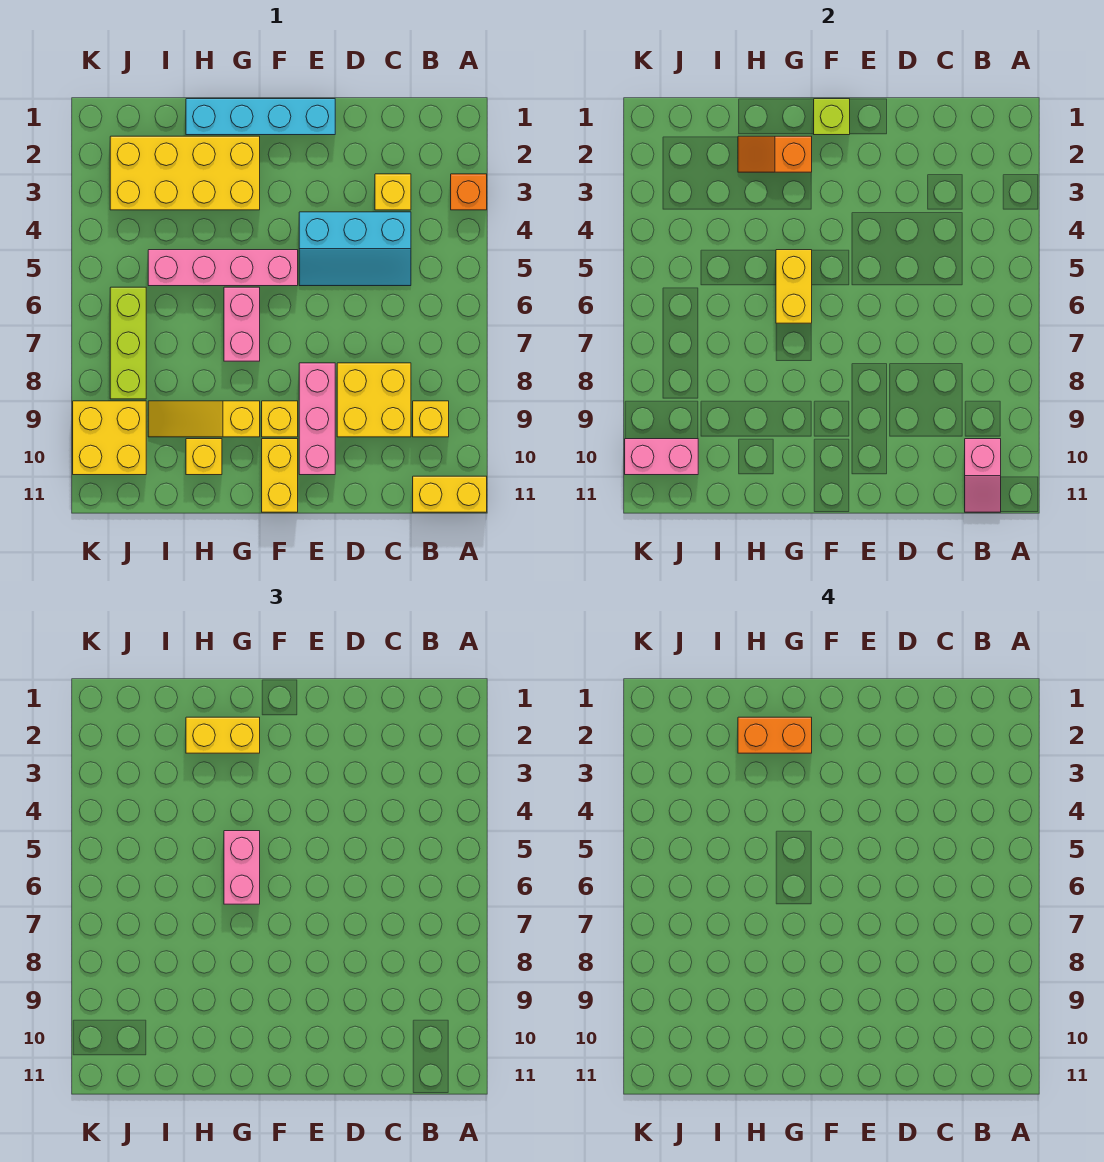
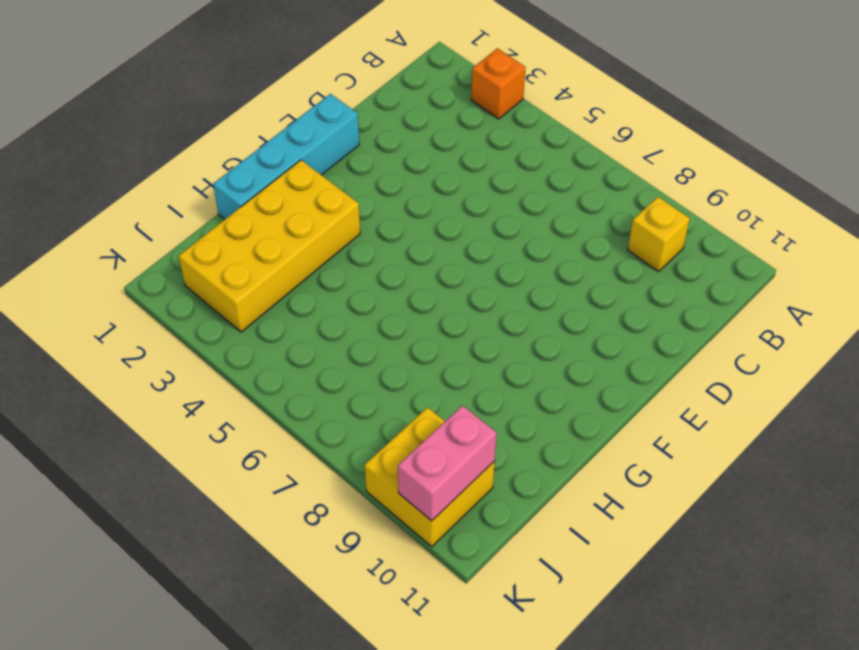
none -> yellow brick A11:B11 level 1
none -> yellow brick C3 level 1
none -> cyan slope C4:E5 level 1 top 4

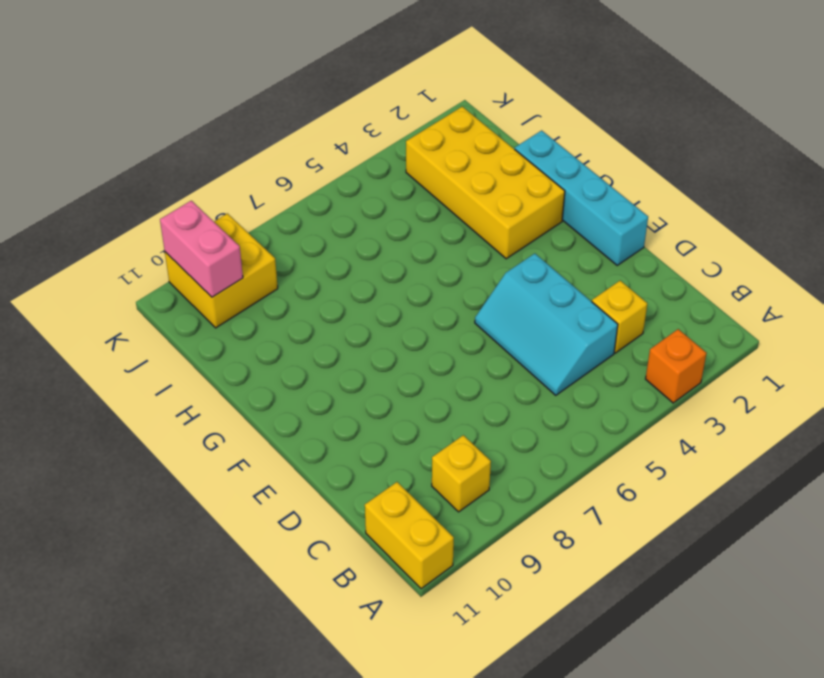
none -> yellow brick C8:D9 level 1
none -> pink brick E8:E10 level 1
none -> pink brick F5:I5 level 1

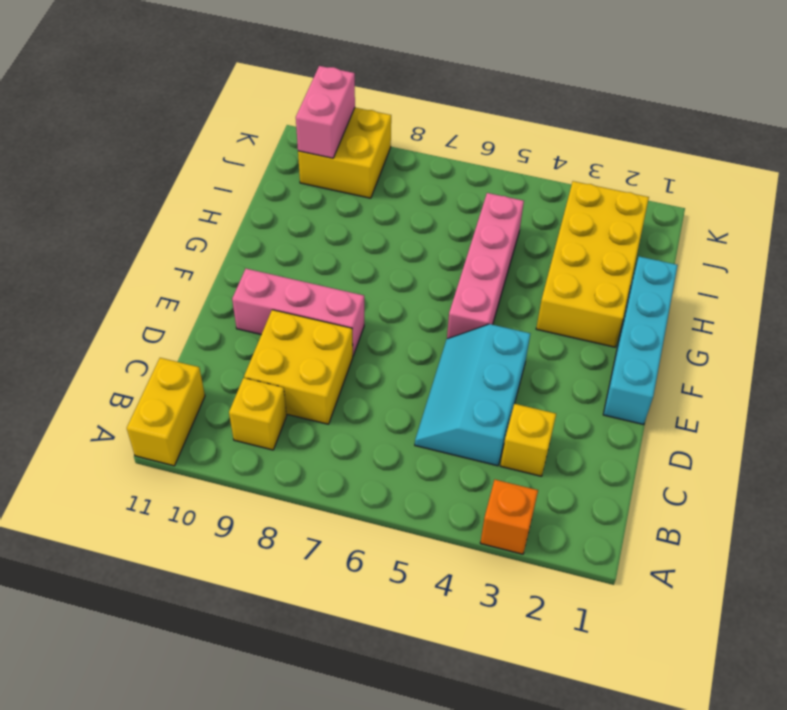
none -> yellow brick F9 level 1
none -> yellow brick F10:F11 level 1
none -> pink brick G6:G7 level 1

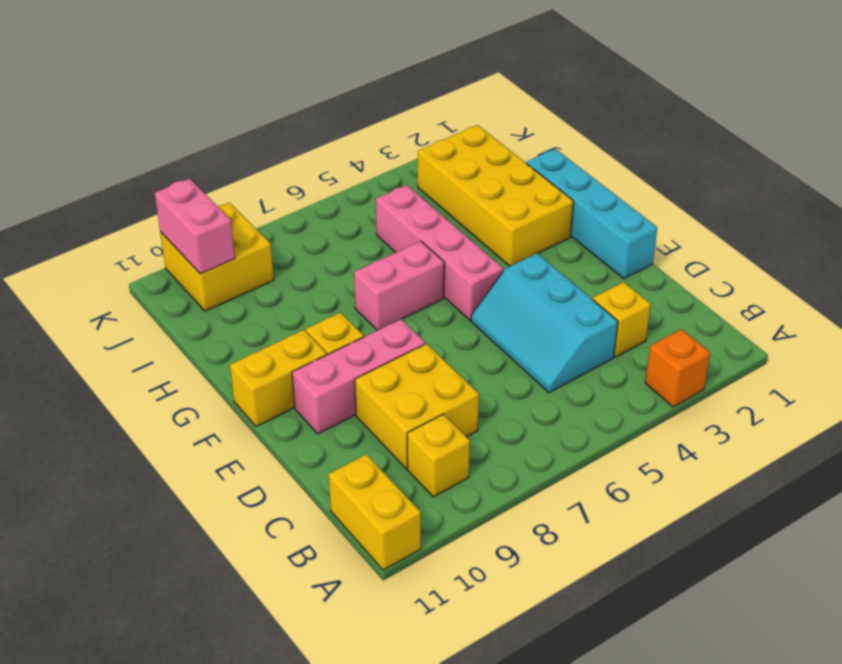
none -> yellow slope G9:I9 level 1 top G
none -> yellow brick H10 level 1
none -> lime brick J6:J8 level 1

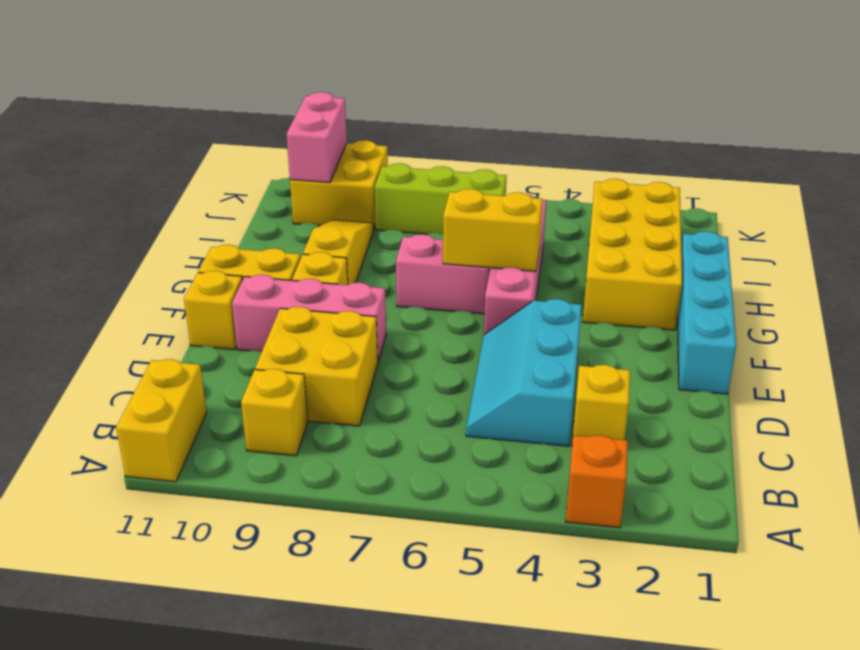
yellow brick E11 level 1 -> yellow brick H10 level 1
none -> pink slope B10:B11 level 2 top 10
none -> lime brick F1 level 2
none -> orange slope G2:H2 level 2 top G

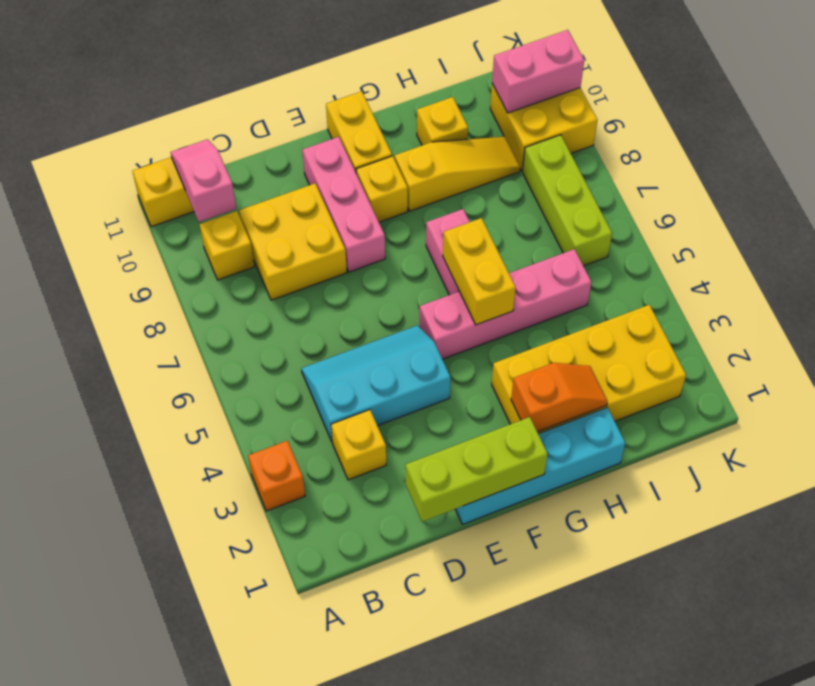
lime brick D1:F1 level 2 -> lime brick F1 level 2
none -> yellow brick G2:H2 level 3
none -> pink brick G5:G6 level 3
none -> orange brick G2:H2 level 4

